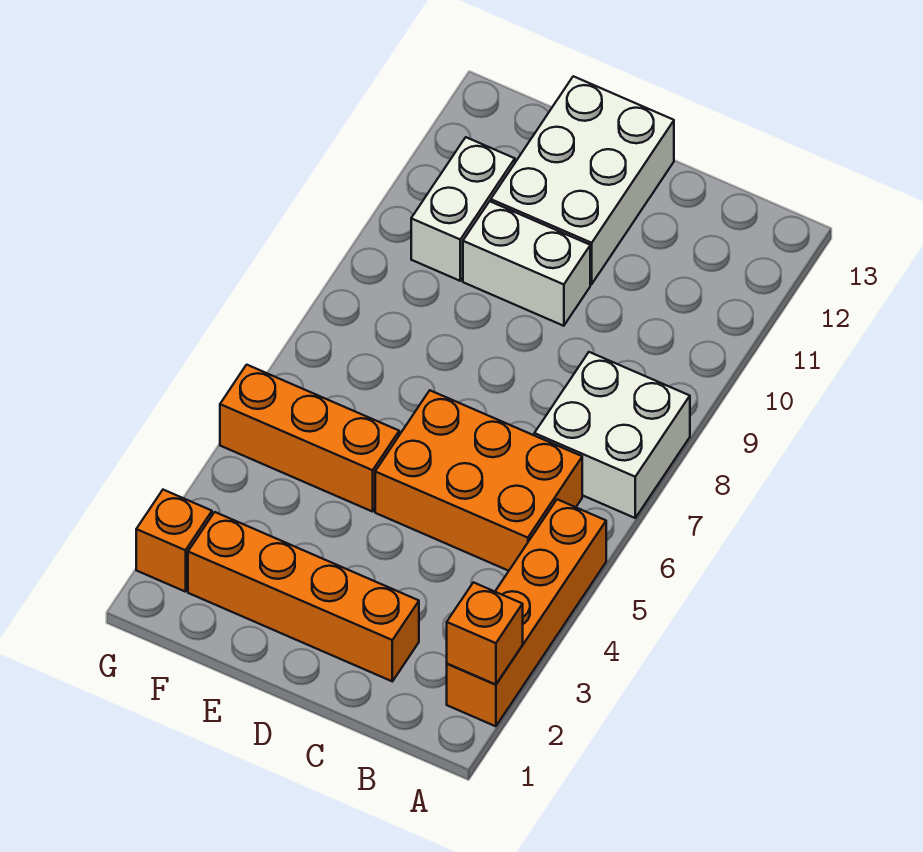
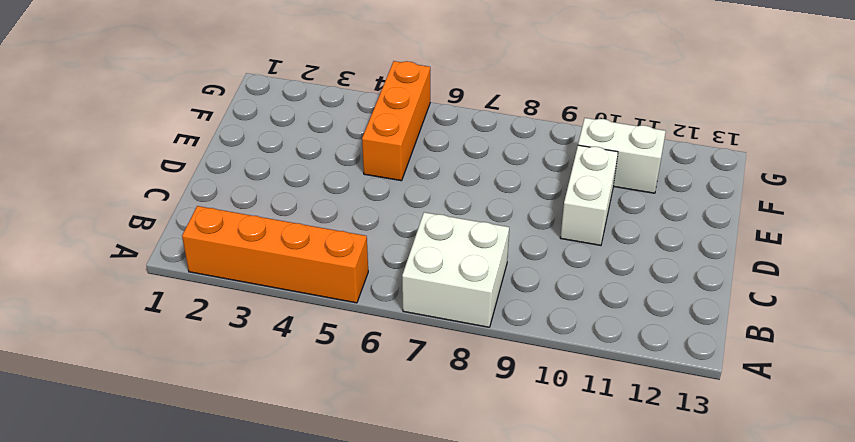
none -> orange brick B5:D6 level 1
none -> orange brick C2:F2 level 1

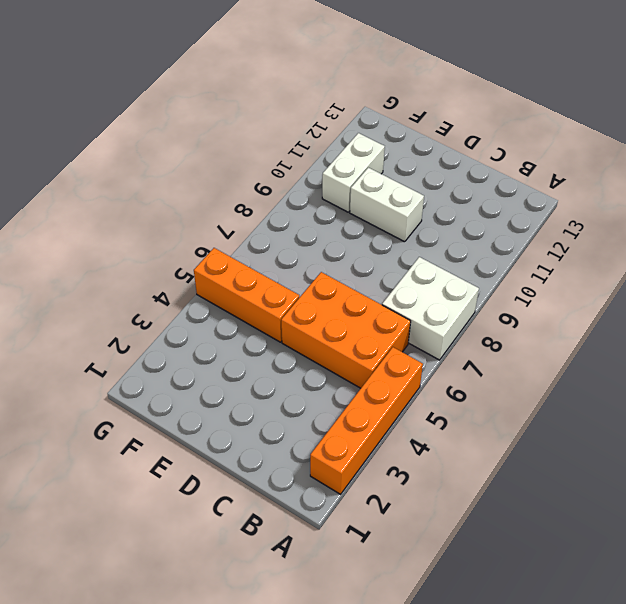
none -> orange brick C2:F2 level 1
none -> white brick D11:E13 level 1

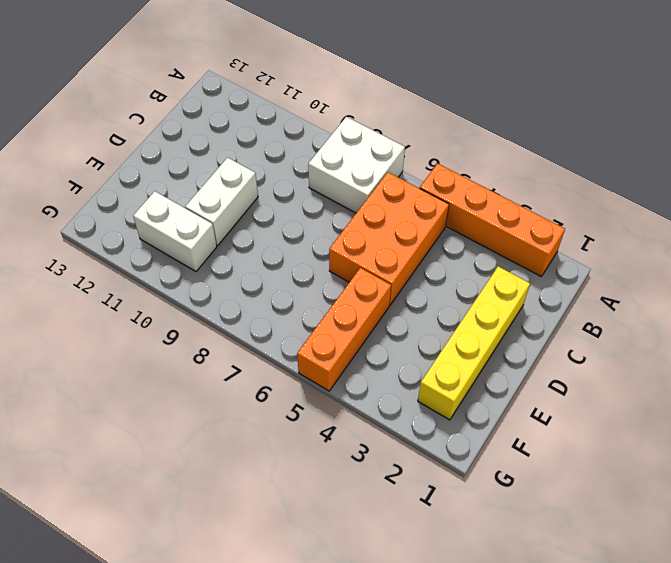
yellow brick C2:F2 level 1 -> orange brick C2:F2 level 1
none -> white brick D11:E13 level 1
none -> orange brick G2 level 1

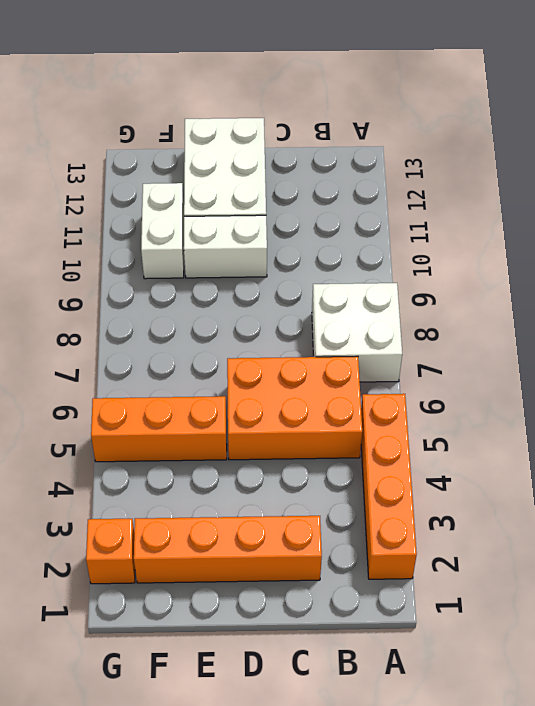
none -> orange brick A2 level 2

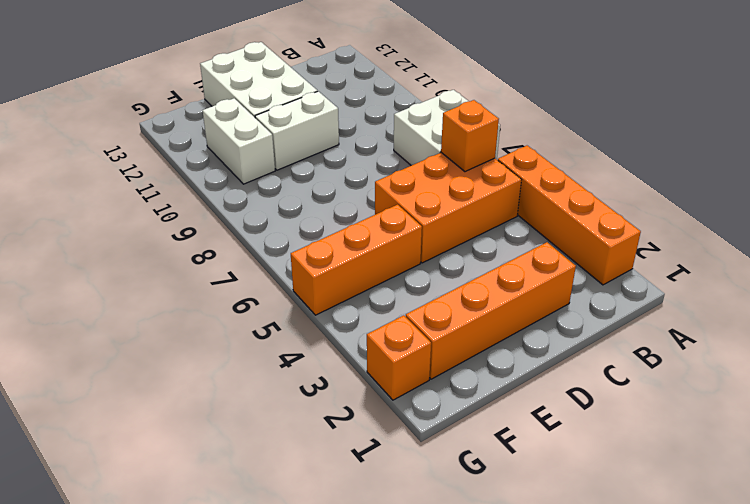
orange brick B6 level 2 -> orange brick A2 level 2

